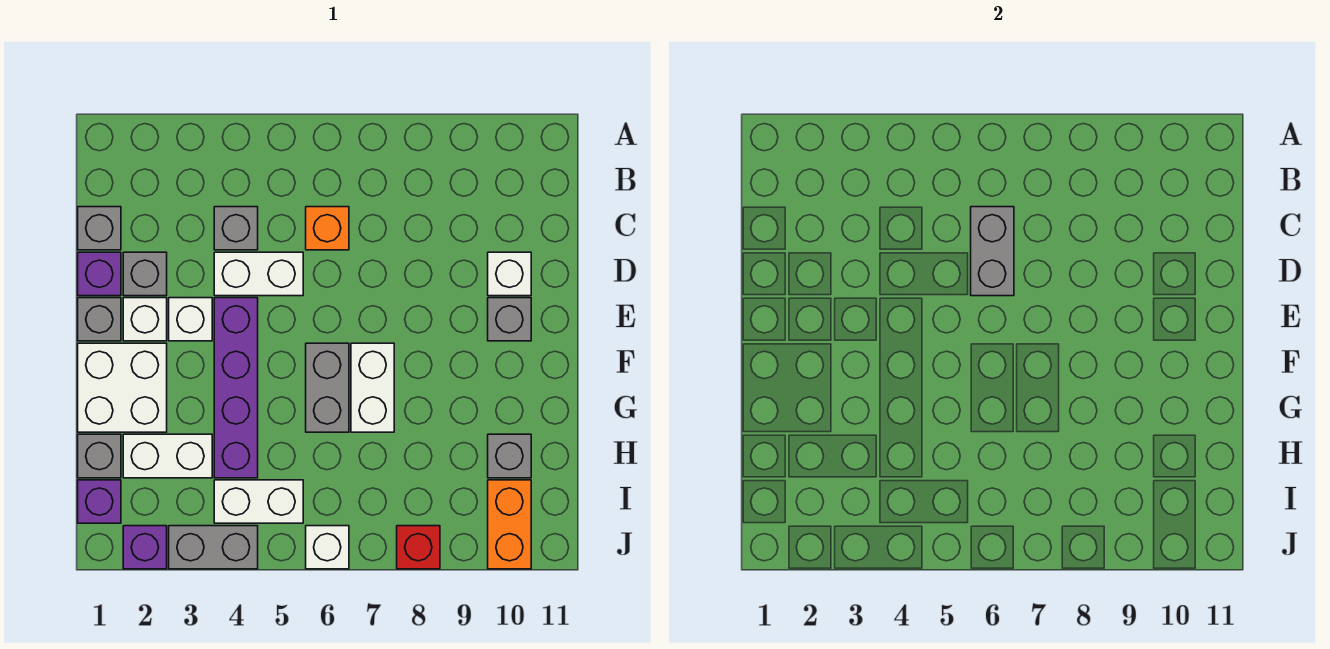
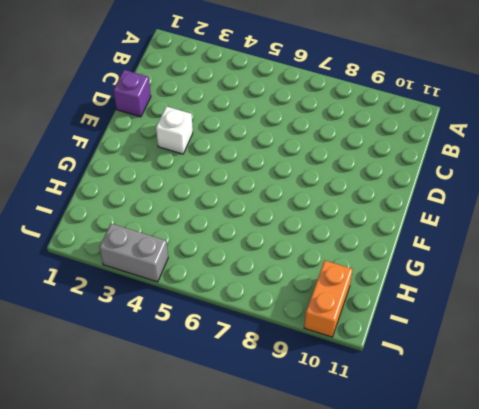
none -> grey brick C1 level 1
none -> grey brick C4 level 1
none -> orange brick C6 level 1

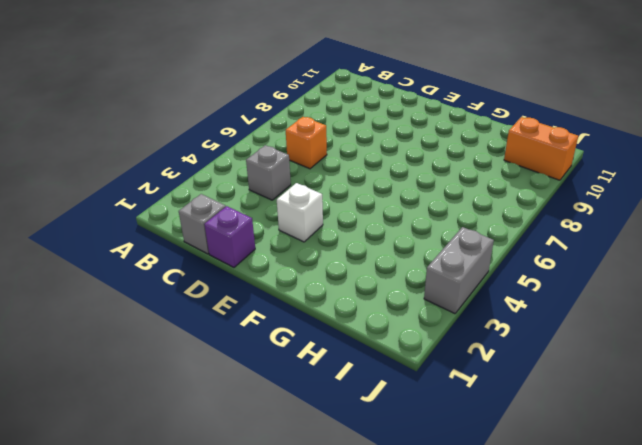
none -> grey brick D2 level 1
none -> white brick D4:D5 level 1
none -> white brick D10 level 1

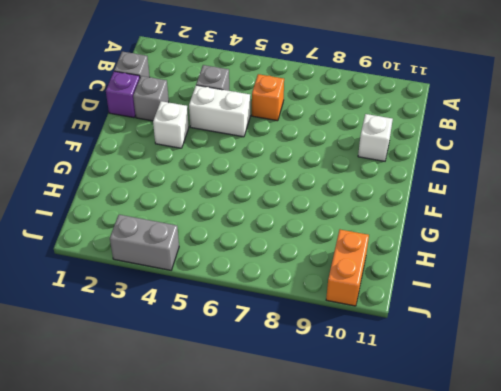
none -> grey brick E1 level 1
none -> white brick E2 level 1
none -> purple brick E4:H4 level 1

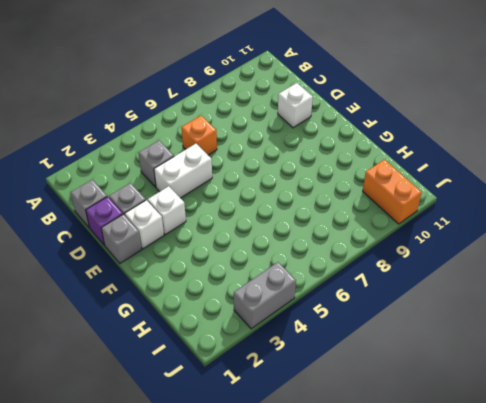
none -> purple brick E4:H4 level 1
none -> grey brick E10 level 1
none -> white brick F1:G2 level 1

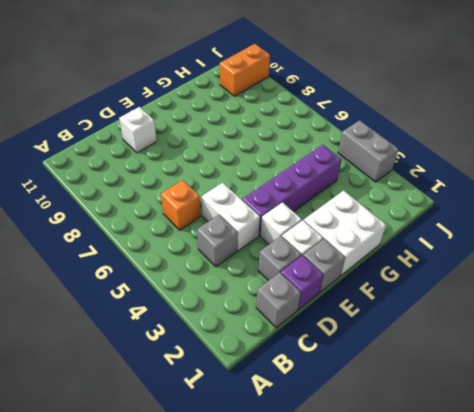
none -> grey brick E10 level 1
none -> grey brick F6:G6 level 1
none -> white brick F7:G7 level 1

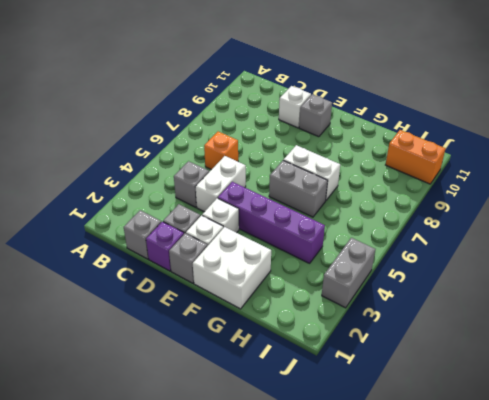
none -> grey brick H1 level 1
none -> white brick H2:H3 level 1
none -> grey brick H10 level 1

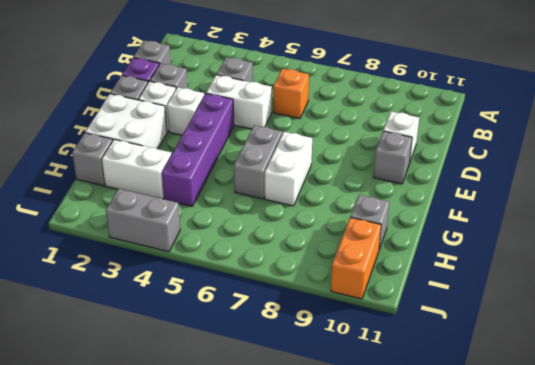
none -> purple brick I1 level 1
none -> white brick I4:I5 level 1
none -> purple brick J2 level 1

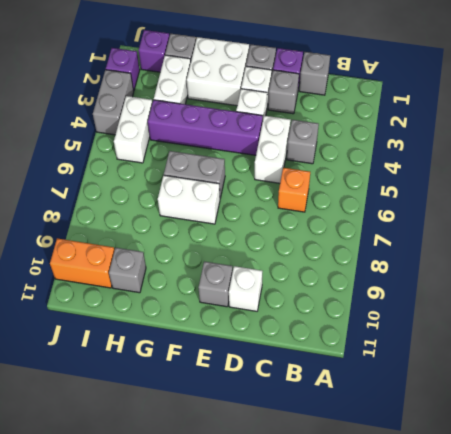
none -> white brick J6 level 1
none -> red brick J8 level 1
none -> grey brick C6:D6 level 2

